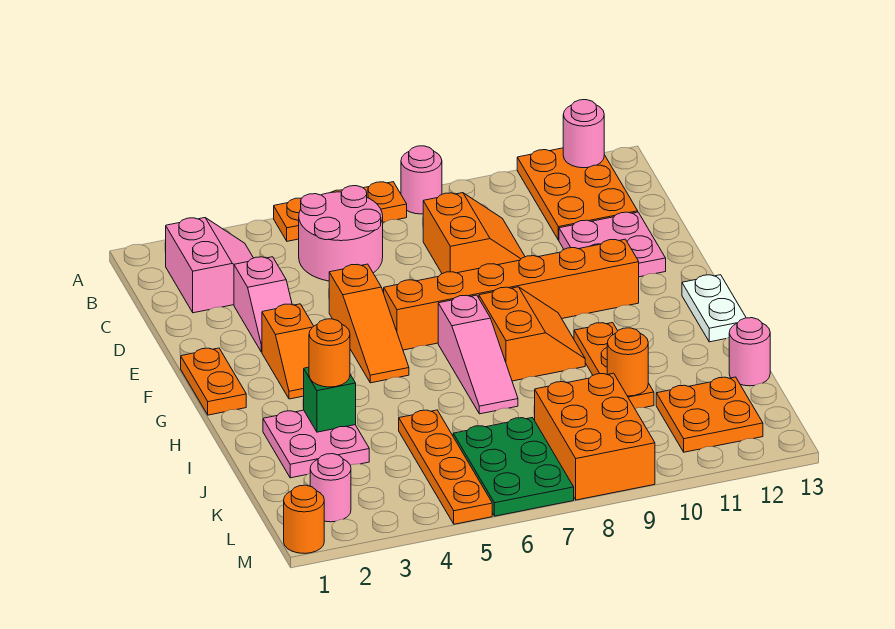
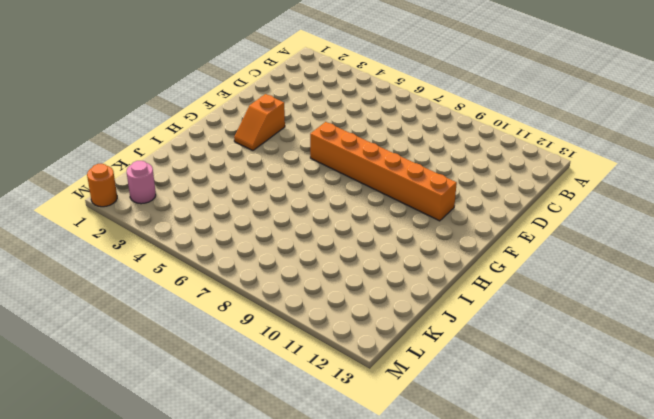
none -> orange plate A5:A7 level 1
none -> pink round brick A8 level 1
none -> orange plate A11:C12 level 1

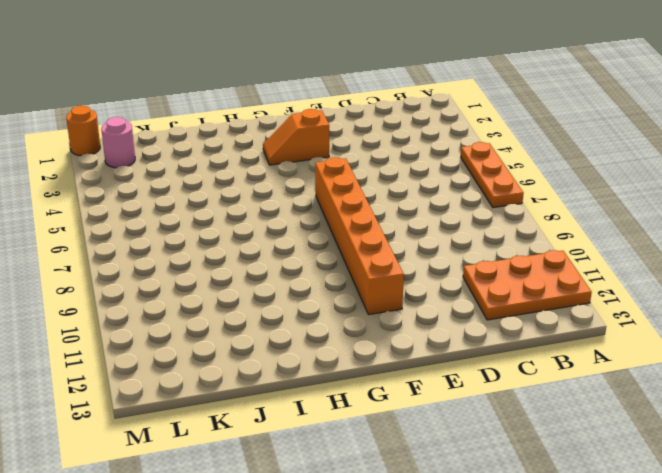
none -> pink round brick A8 level 1
none -> pink slope B2:C3 level 1 top 2
none -> pink round brick B5:C6 level 1

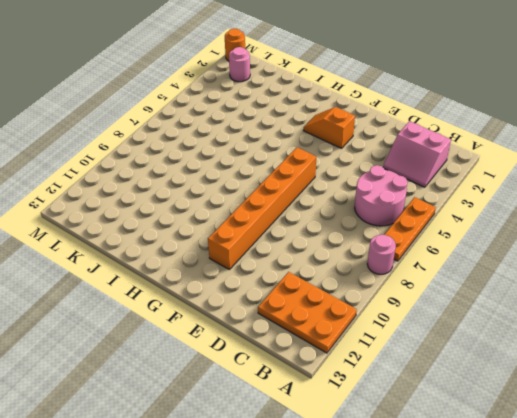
none -> orange slope C8:D9 level 1 top 8
none -> pink slope D3:E3 level 1 top D
none -> pink plate D11:E12 level 1

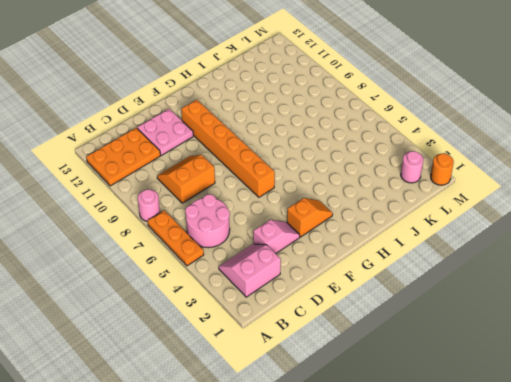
none -> orange slope E5:G5 level 1 top E
none -> orange plate F1:G1 level 1
none -> pink slope G7:I7 level 1 top G

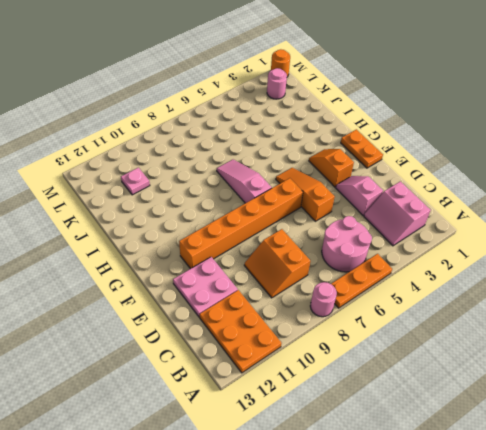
pink plate K11 level 1 -> orange plate K11:L12 level 1
none -> orange slope G8:H9 level 1 top 8
none -> white plate G13:H13 level 1
none -> orange plate H10:J10 level 1

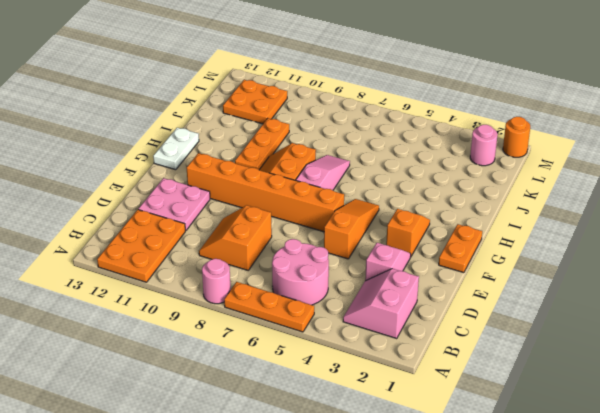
none -> pink plate I2:J3 level 1
none -> orange plate J5:M5 level 1
none -> pink round brick J13 level 1

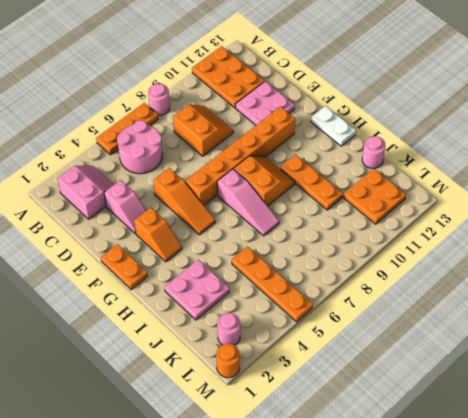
none -> green plate K6:M7 level 1
none -> orange brick K8:M9 level 1
none -> pink round brick A12 level 2

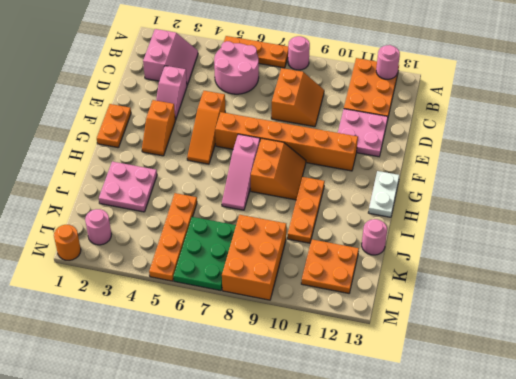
none -> green brick I3 level 2
none -> orange round brick J10 level 2
none -> orange round brick I3 level 3

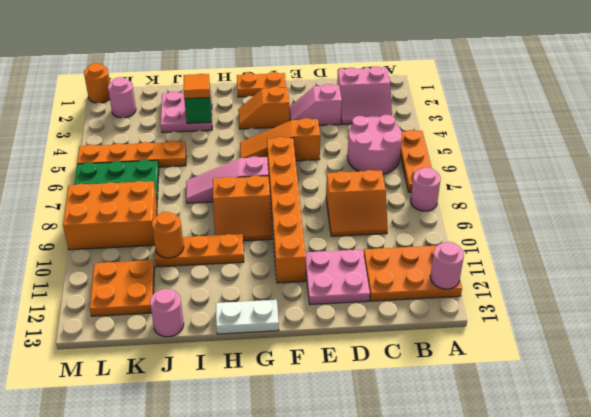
orange tile I3 level 3 -> orange round brick I3 level 3

